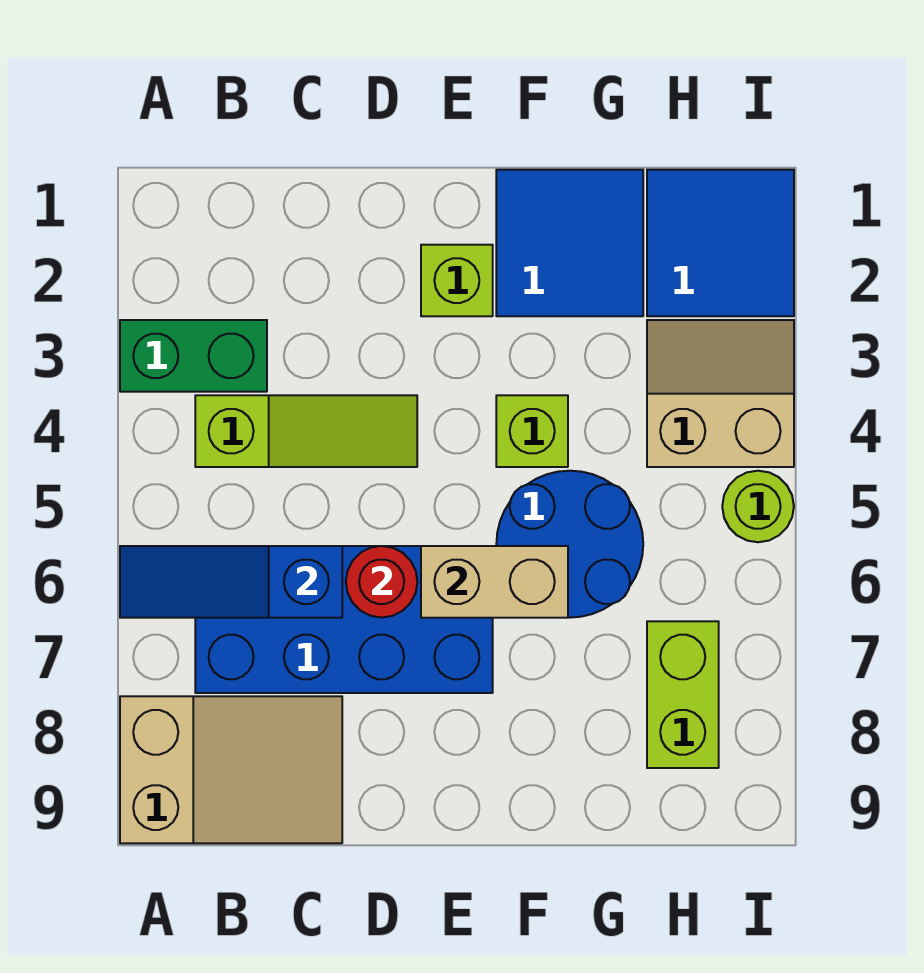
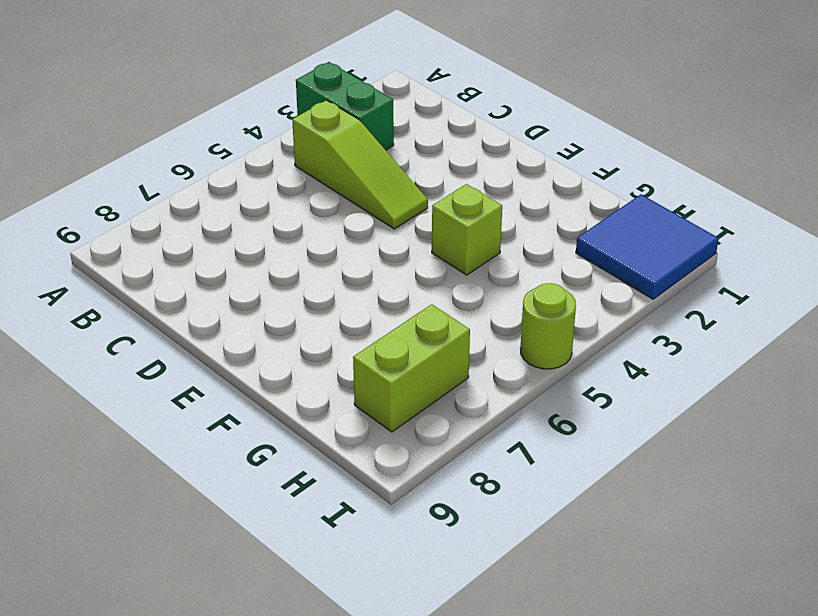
none -> tan slope A8:C9 level 1 top A
none -> blue brick B6:E7 level 1
none -> lime brick E2 level 1

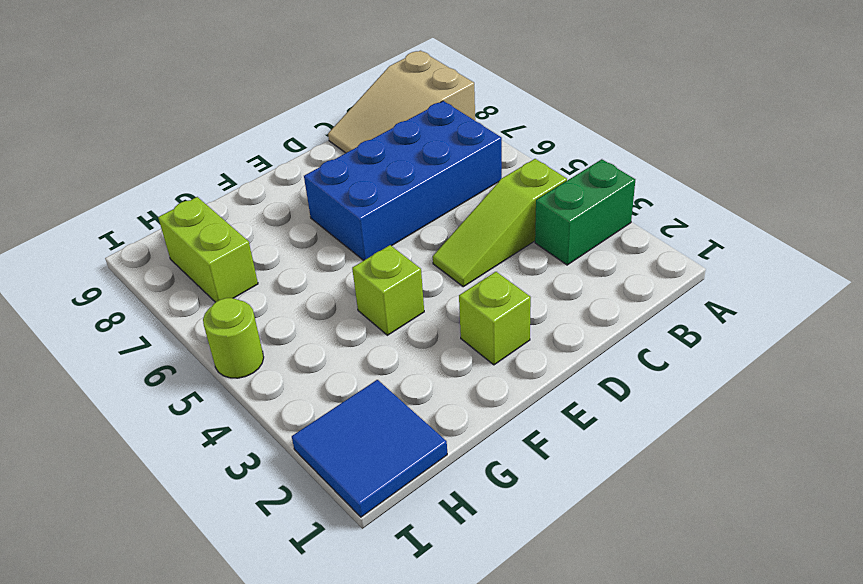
none -> blue tile F1:G2 level 1
none -> blue round brick F5:G6 level 1
none -> tan slope H3:I4 level 1 top 4

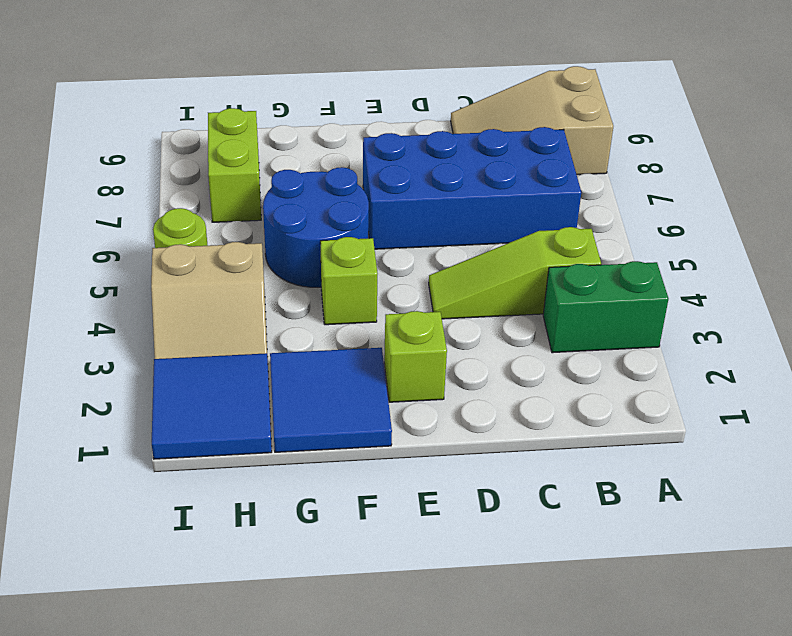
none -> blue slope A6:C6 level 2 top C
none -> red round brick D6 level 2
none -> tan brick E6:F6 level 2

